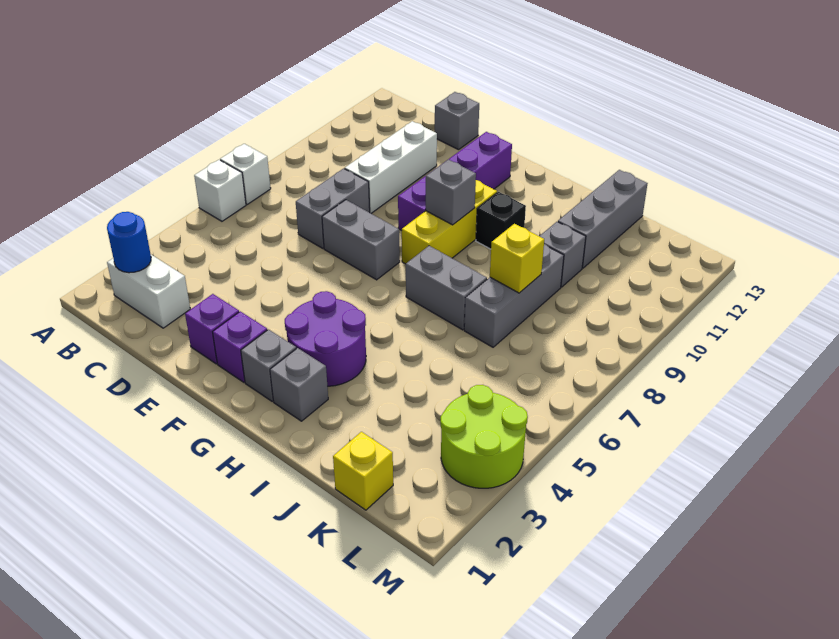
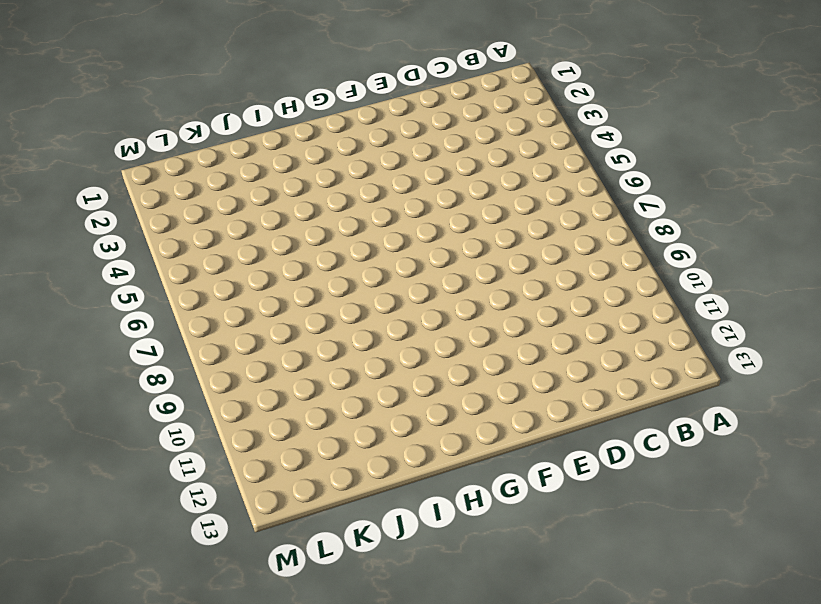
none -> white brick A6 level 1
none -> white brick A7 level 1
none -> white brick B2:C2 level 1

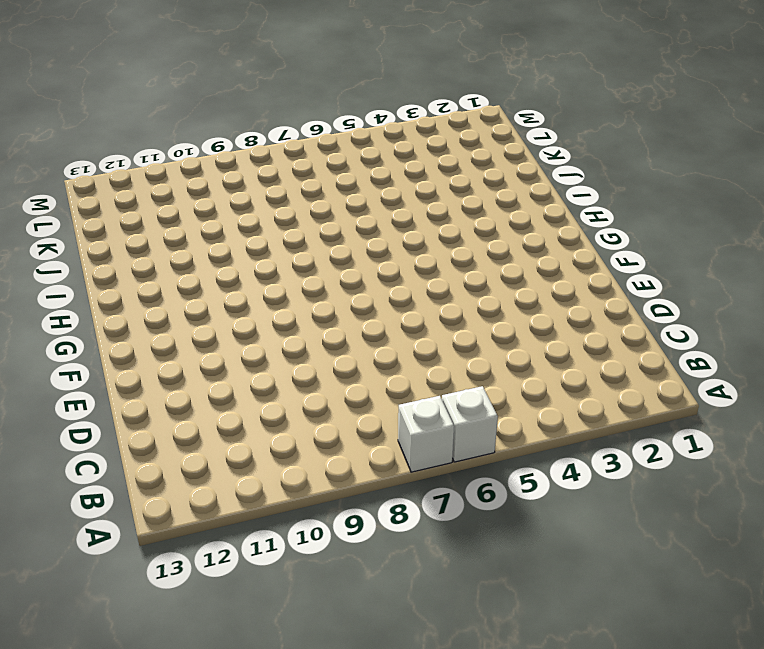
none -> white brick B2:C2 level 1
none -> grey brick D7:D8 level 1
none -> white brick D9:D11 level 1

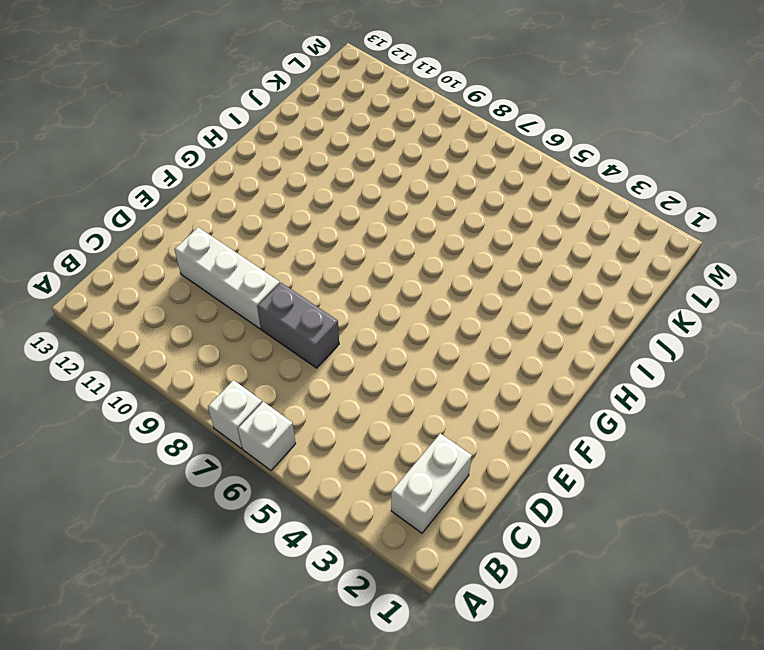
none -> grey brick D13 level 1
none -> purple brick E2 level 1
none -> grey brick E7:F7 level 1

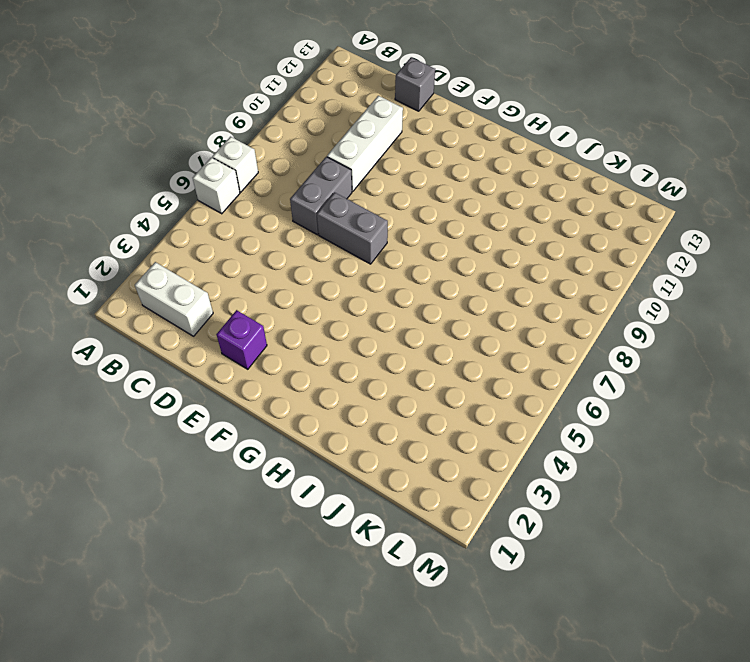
none -> purple brick F2 level 1
none -> purple brick F9:F12 level 1
none -> grey brick G2 level 1

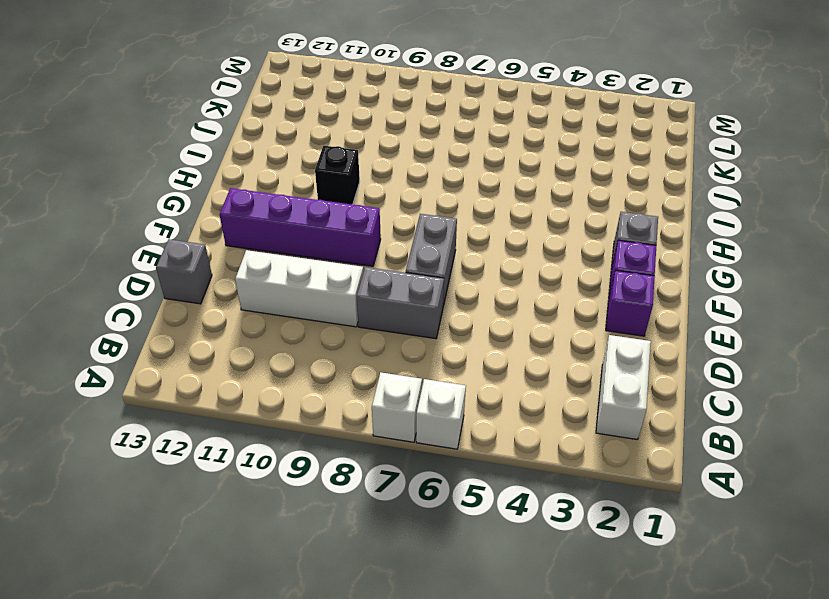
none -> purple round brick G3:H4 level 1
none -> yellow brick G8:G10 level 1
none -> grey brick H2 level 1

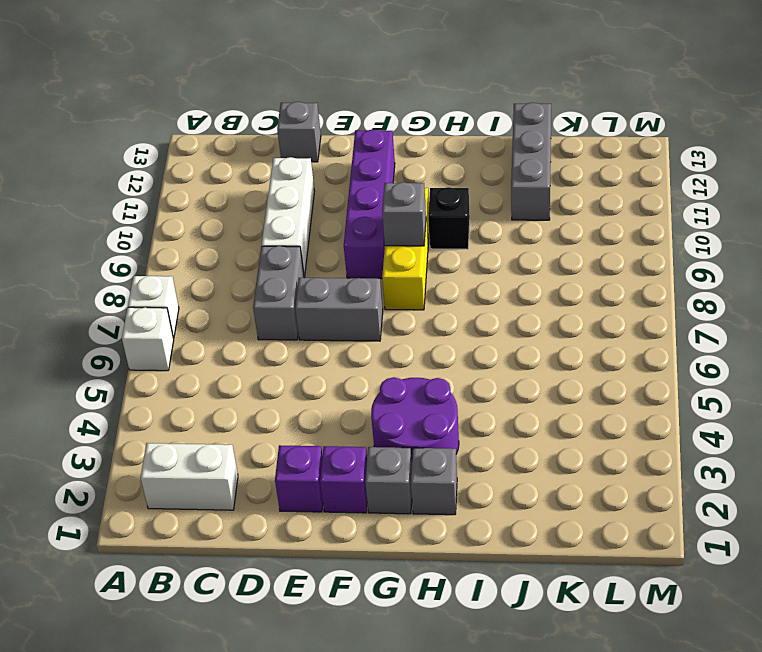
none -> grey brick H7:I7 level 1
none -> grey brick J7:J9 level 1
none -> grey brick J10 level 1

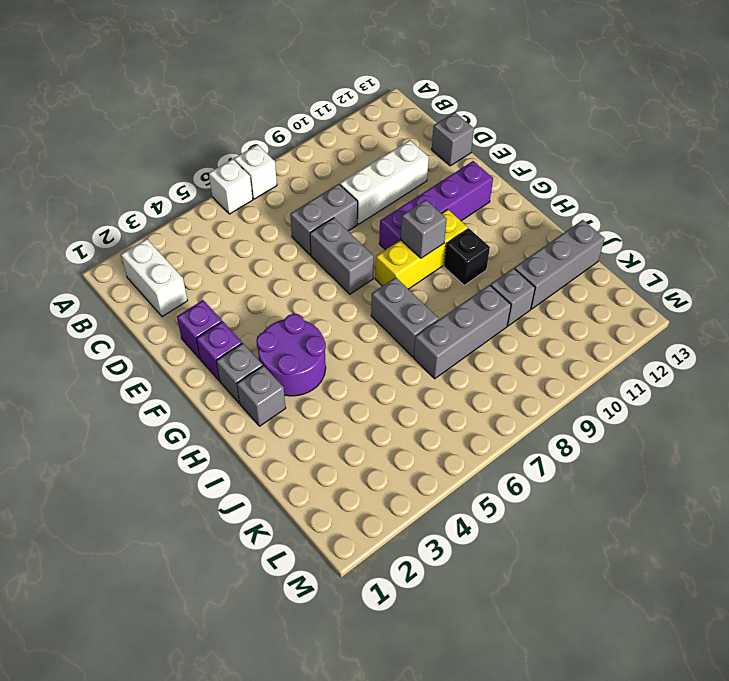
none -> yellow brick K1 level 1
none -> lime round brick L3:M4 level 1
none -> blue round brick B2 level 2

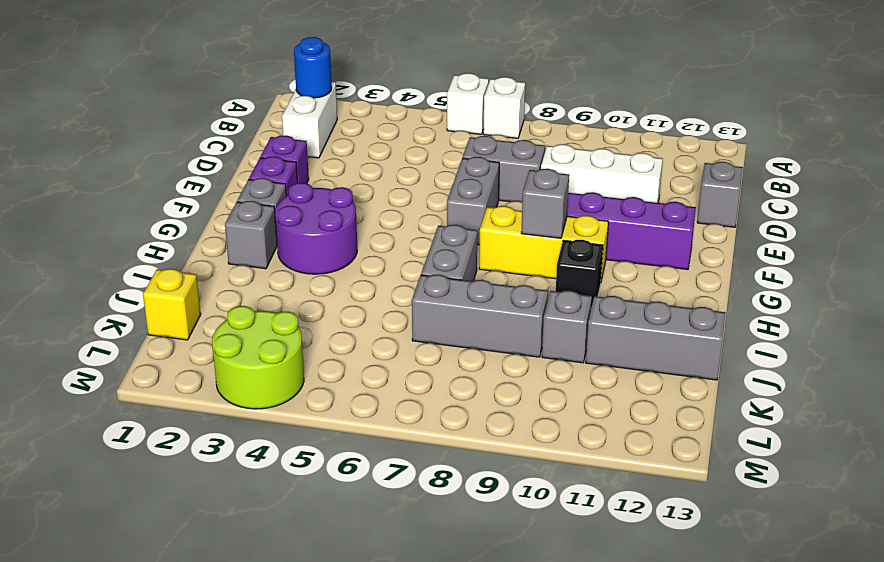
none -> yellow brick J8 level 2

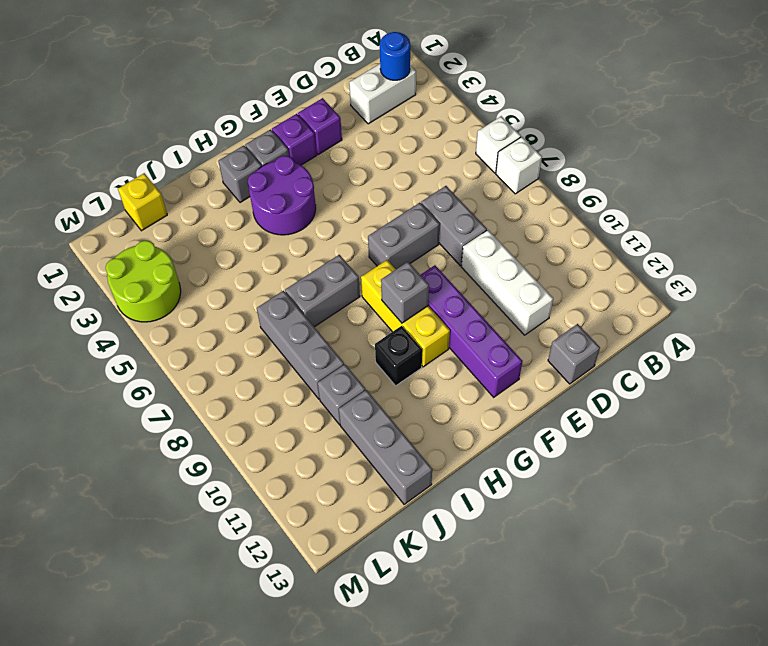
none -> yellow brick J8 level 2

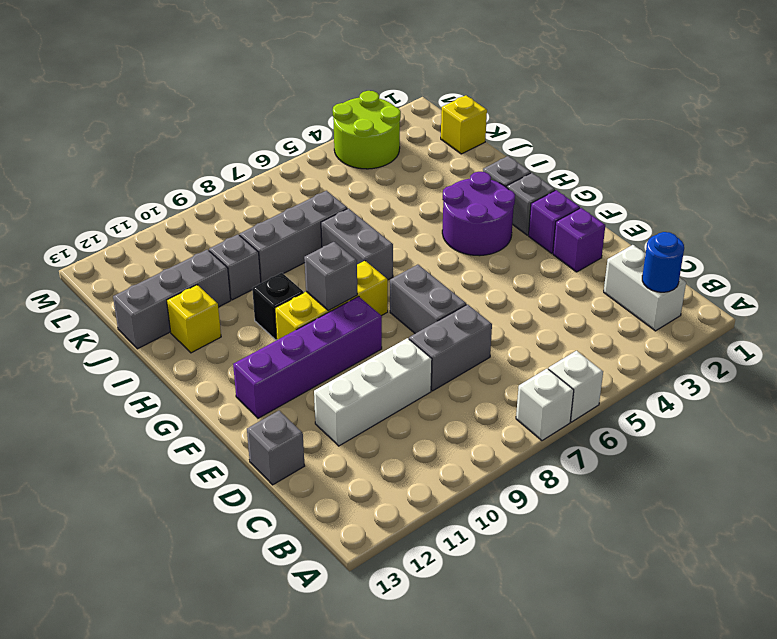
yellow brick I12 level 1 -> yellow brick J8 level 2

